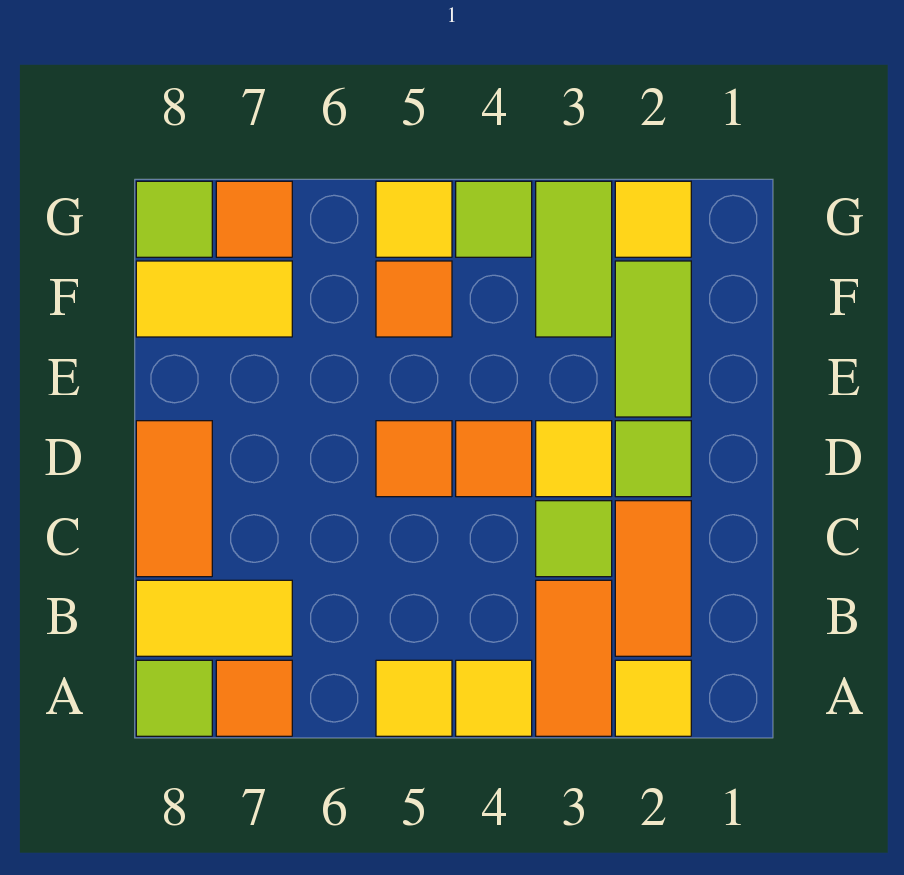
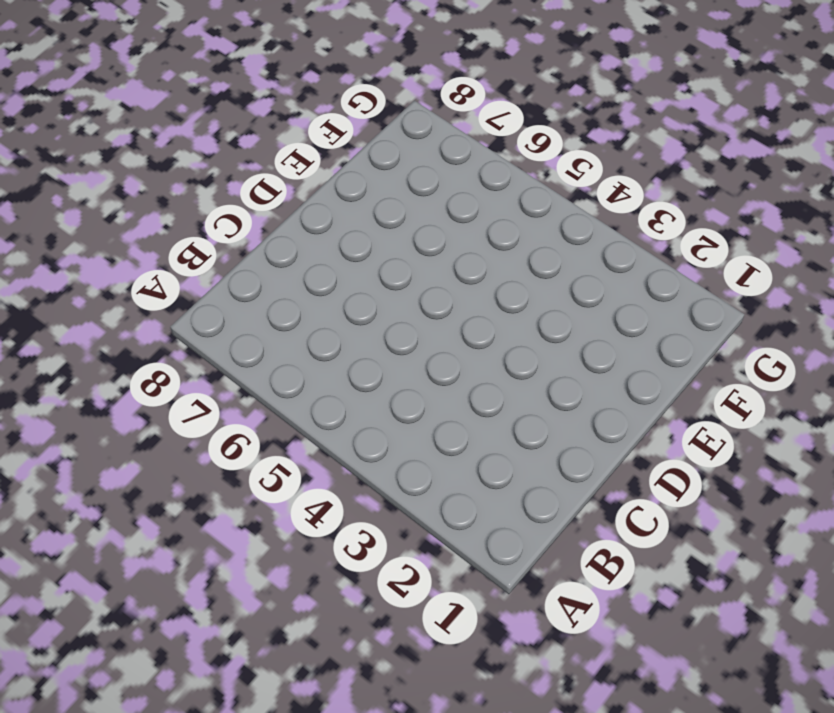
none -> yellow tile A2 level 1
none -> orange tile A3:B3 level 1
none -> yellow tile A4 level 1

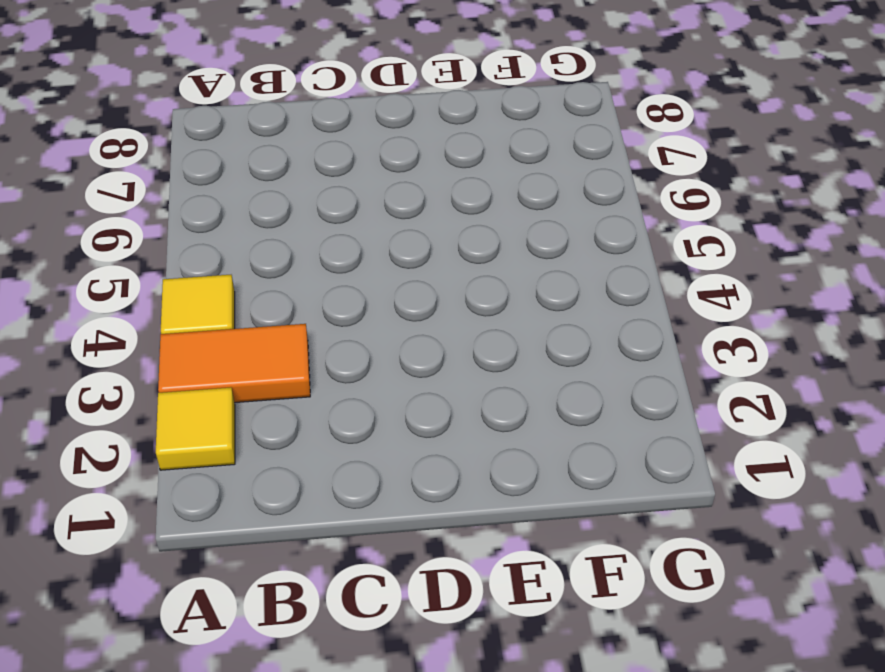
none -> yellow tile A5 level 1
none -> orange tile A7 level 1
none -> lime tile A8 level 1

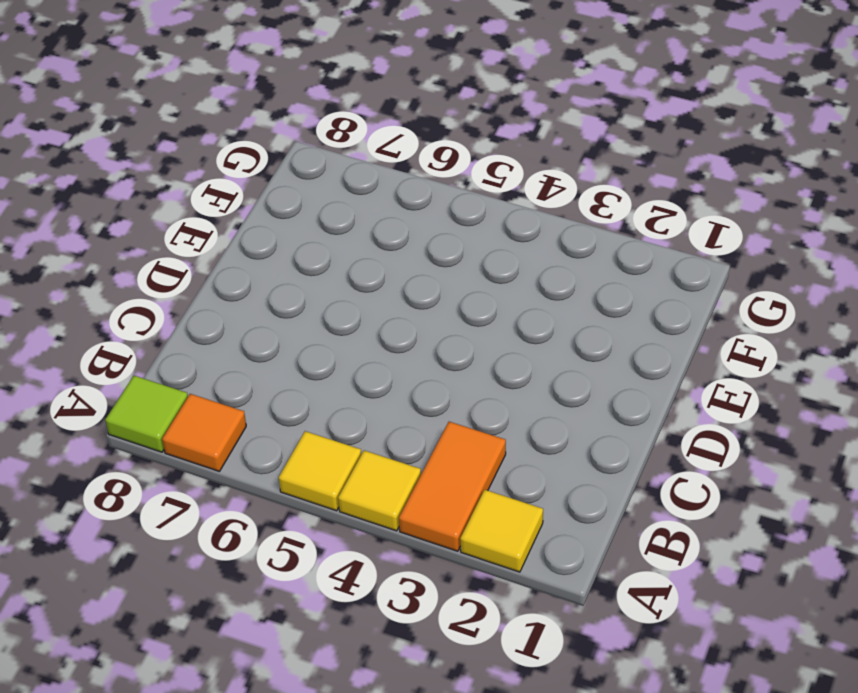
none -> orange tile B2:C2 level 1
none -> yellow tile B7:B8 level 1
none -> lime tile C3 level 1

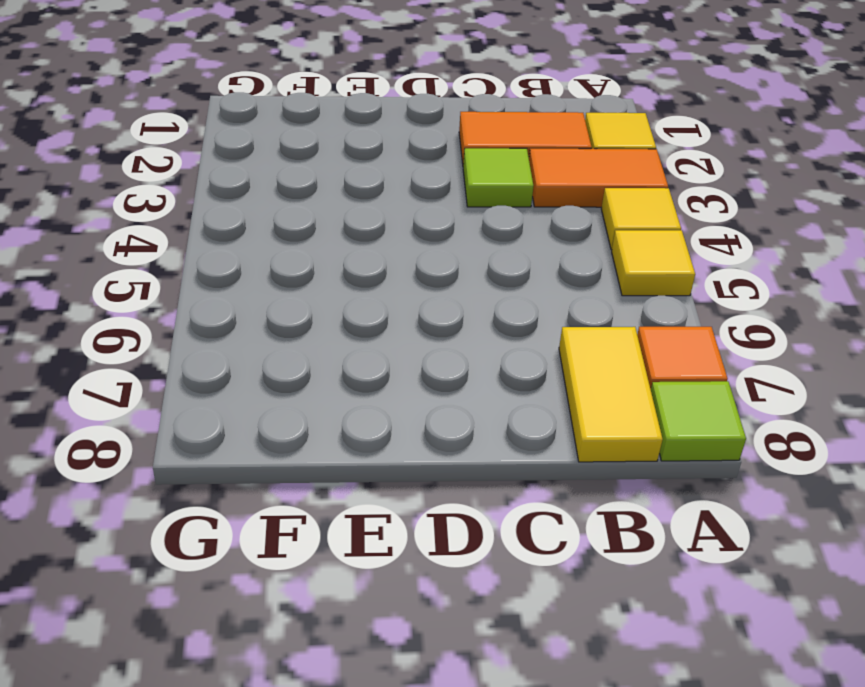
none -> orange tile C8:D8 level 1
none -> lime tile D2 level 1
none -> yellow tile D3 level 1

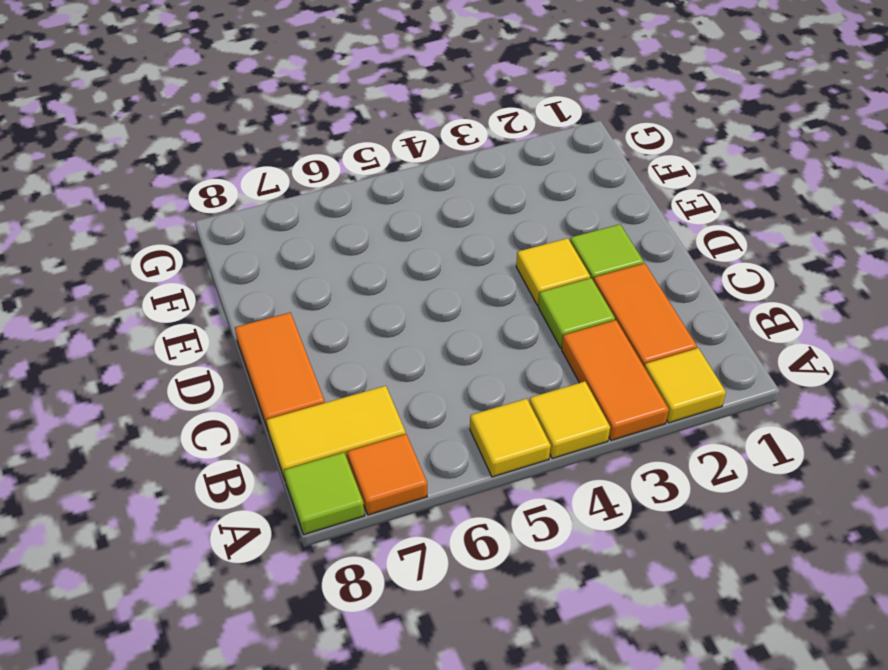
none -> orange tile D4 level 1
none -> orange tile D5 level 1
none -> lime tile E2:F2 level 1

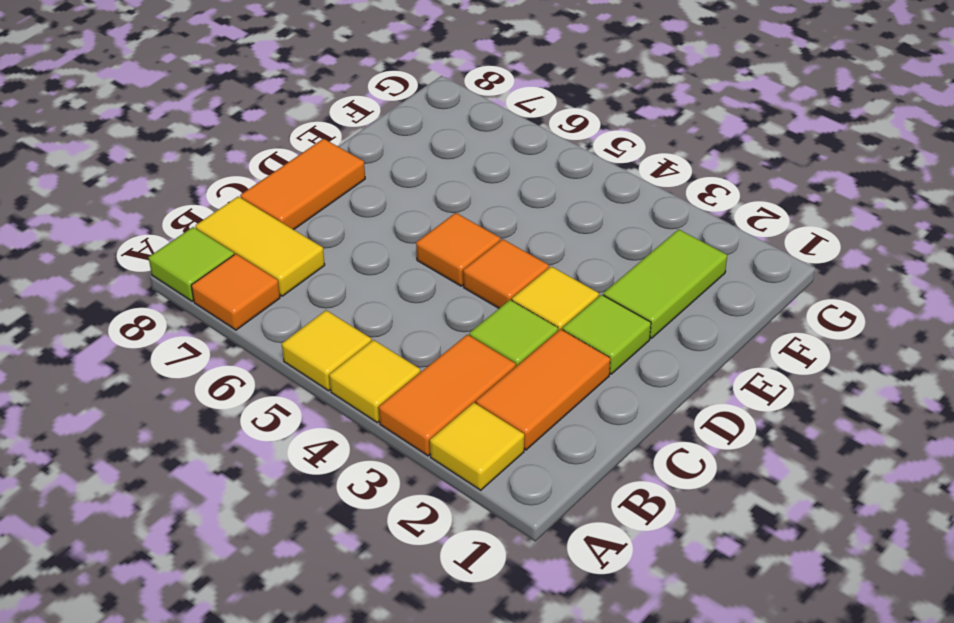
none -> lime tile F3:G3 level 1
none -> orange tile F5 level 1
none -> yellow tile F7:F8 level 1

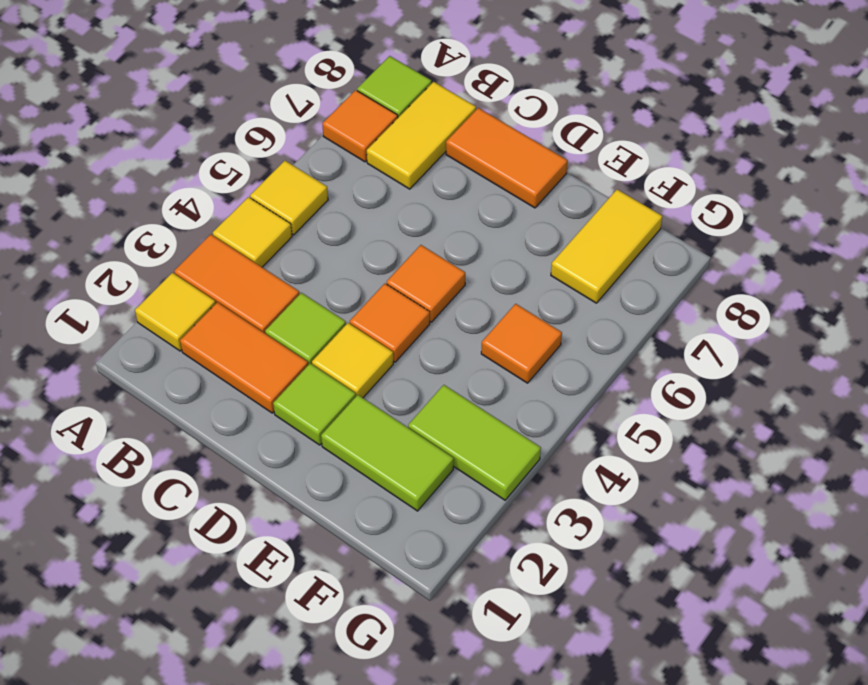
none -> yellow tile G2 level 1
none -> lime tile G4 level 1
none -> yellow tile G5 level 1

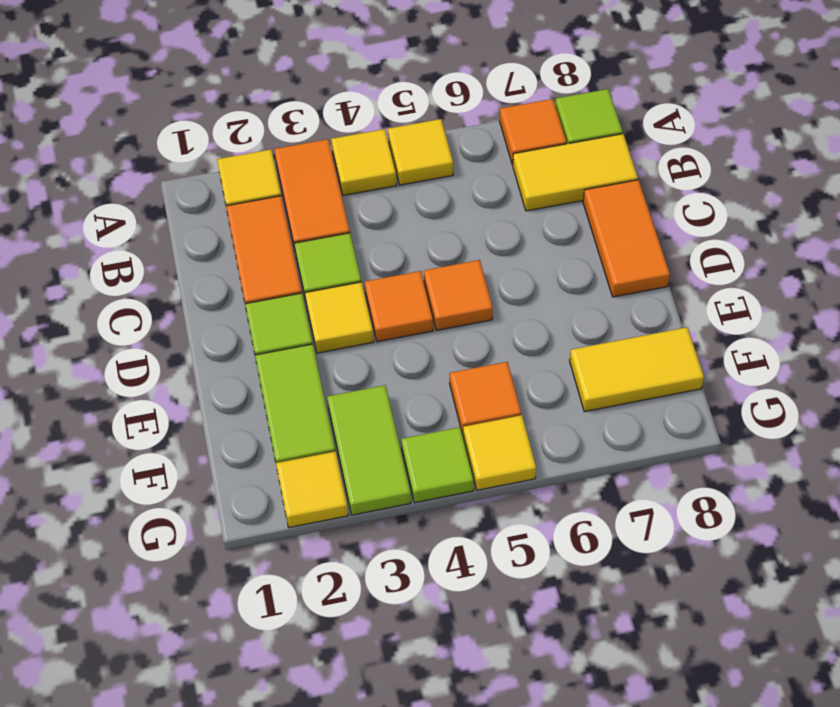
none -> orange tile G7 level 1
none -> lime tile G8 level 1

